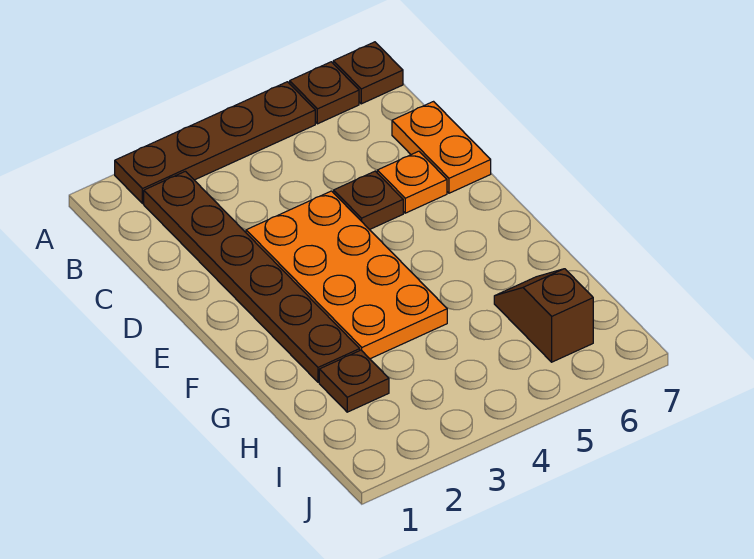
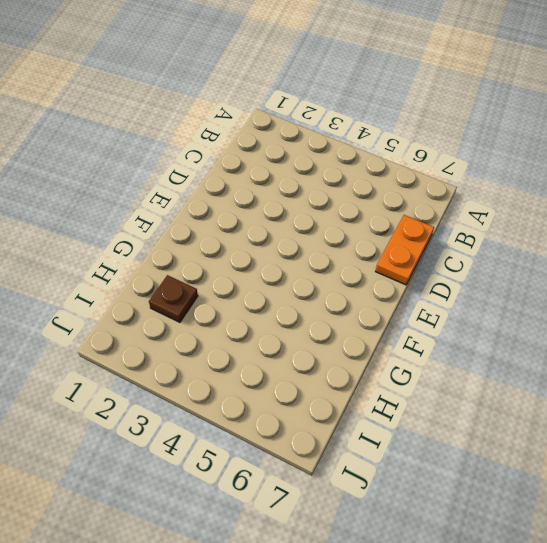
none -> brown plate A2:A5 level 1
none -> brown plate A6 level 1

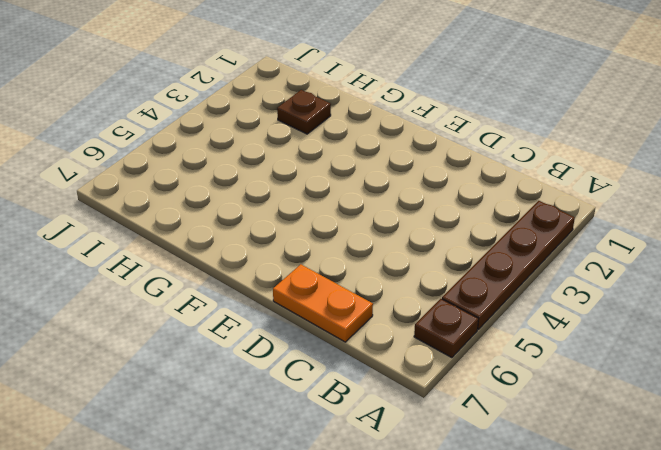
none -> brown plate A7 level 1
none -> brown plate B2:G2 level 1

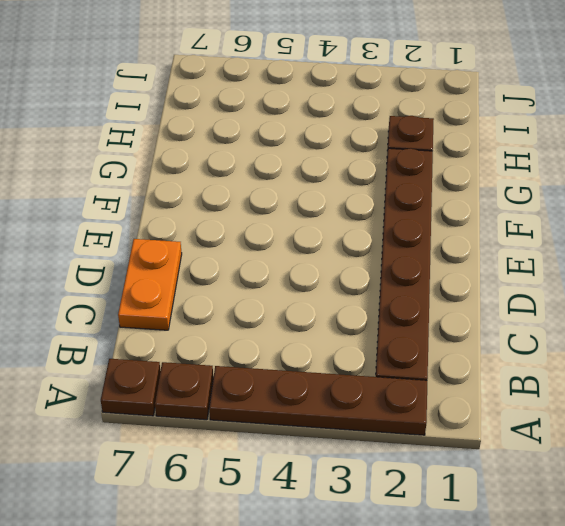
none -> orange plate D3:G4 level 1
none -> brown plate D5 level 1

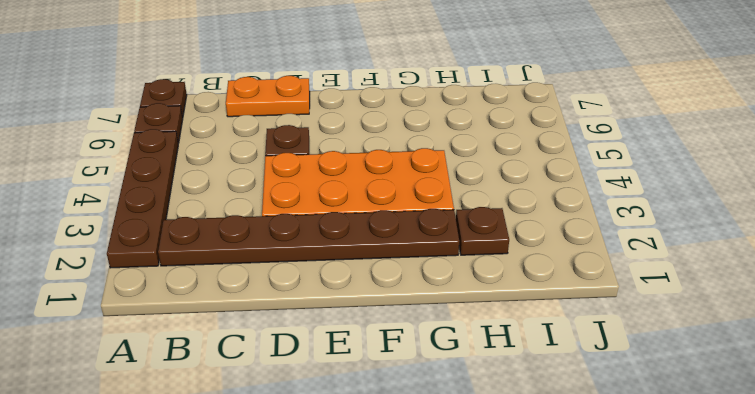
none -> orange plate D6 level 1
none -> brown slope H6:I6 level 1 top I

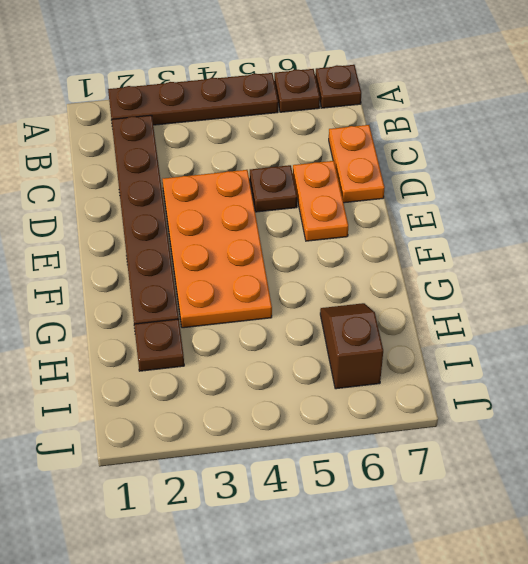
orange plate D6:E6 level 1 -> orange plate D6 level 1

